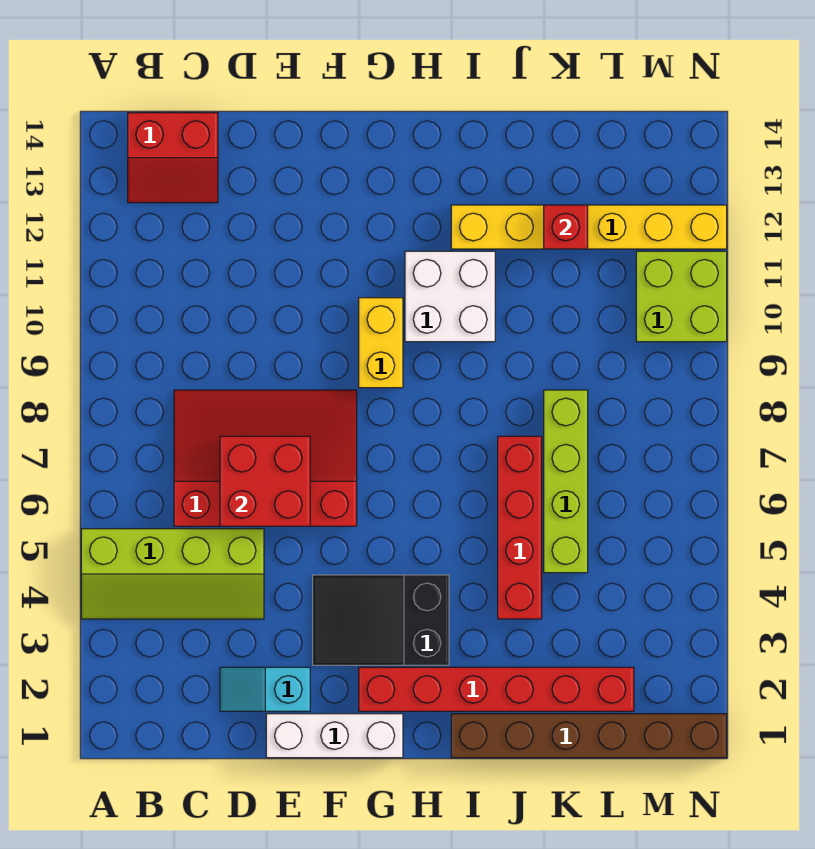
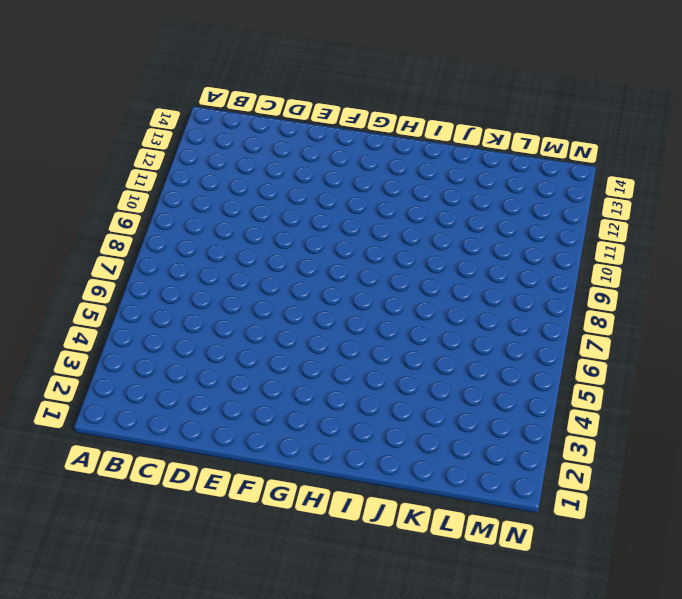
none -> lime slope A4:D5 level 1 top 5
none -> red slope B13:C14 level 1 top 14
none -> red slope C6:F8 level 1 top 6

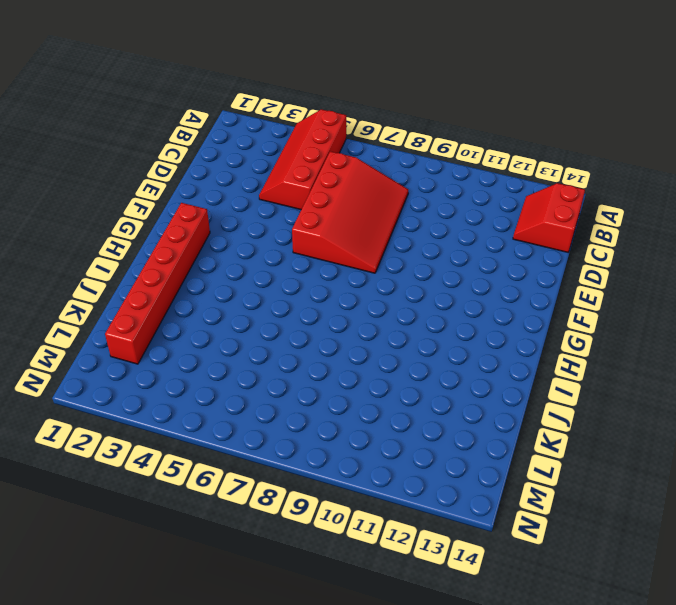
red slope A4:D5 level 1 top 5 -> lime slope A4:D5 level 1 top 5
none -> cyan slope D2:E2 level 1 top E
none -> white brick E1:G1 level 1
none -> black slope F3:H4 level 1 top H

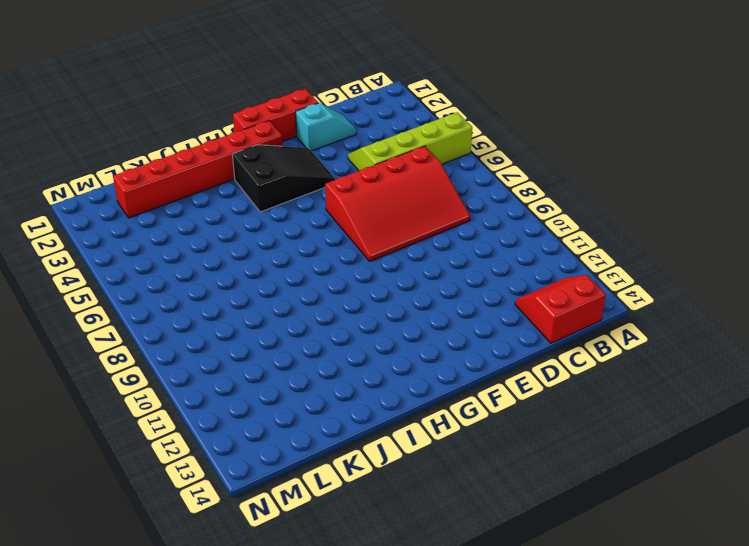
red brick E1:G1 level 1 -> white brick E1:G1 level 1
none -> yellow brick G9:G10 level 1
none -> white brick H10:I11 level 1
none -> brown brick I1:N1 level 1

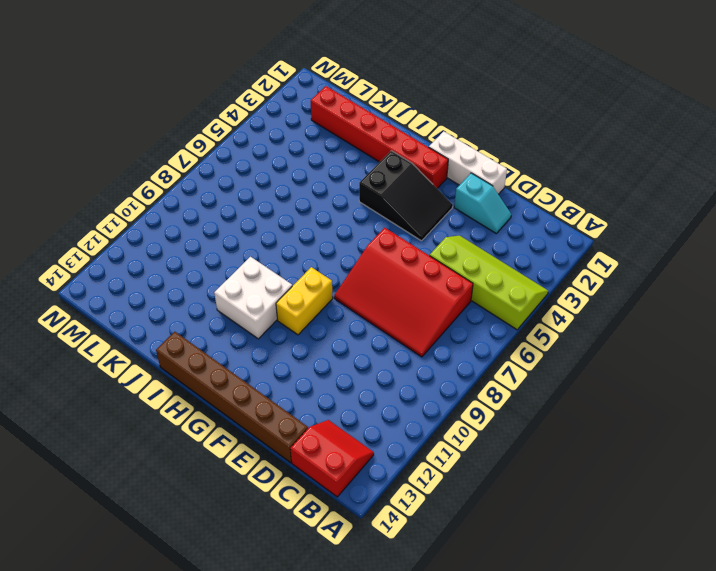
brown brick D14:I14 level 1 -> brown brick I1:N1 level 1
none -> yellow brick I12:N12 level 1
none -> red brick J4:J7 level 1
none -> lime brick K5:K8 level 1

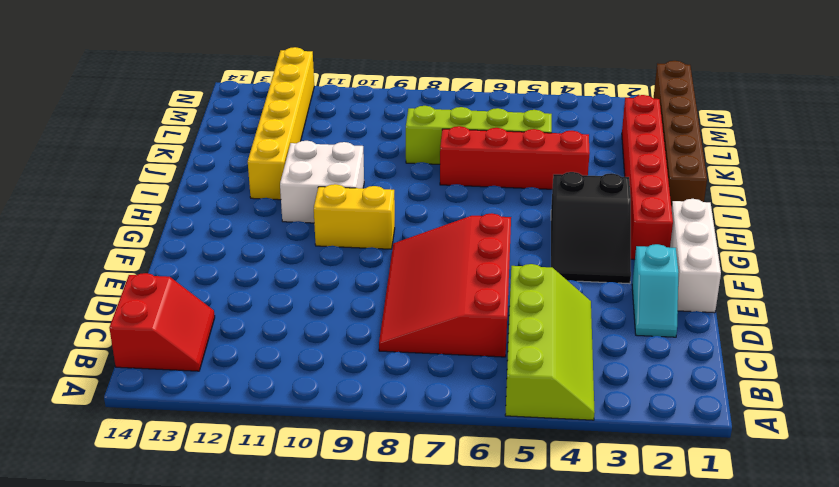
none -> lime brick M10:N11 level 1
none -> red brick D6:E7 level 2
none -> red brick K12 level 2

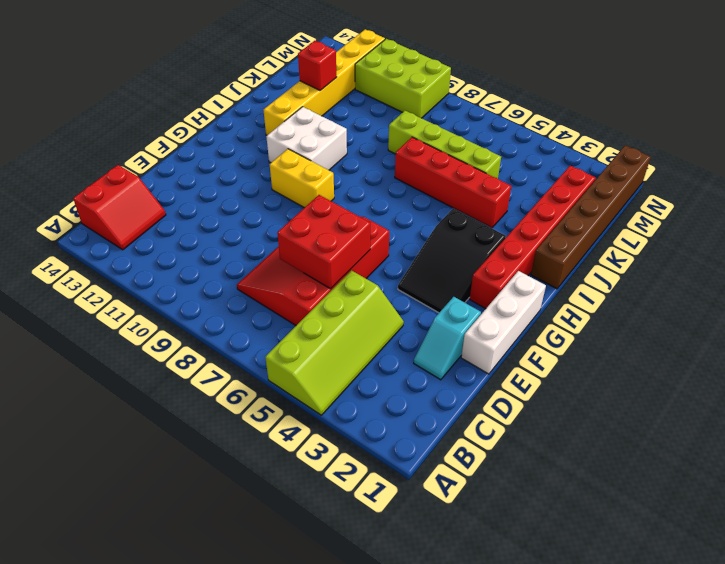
lime brick M9:N11 level 1 -> lime brick M10:N11 level 1

